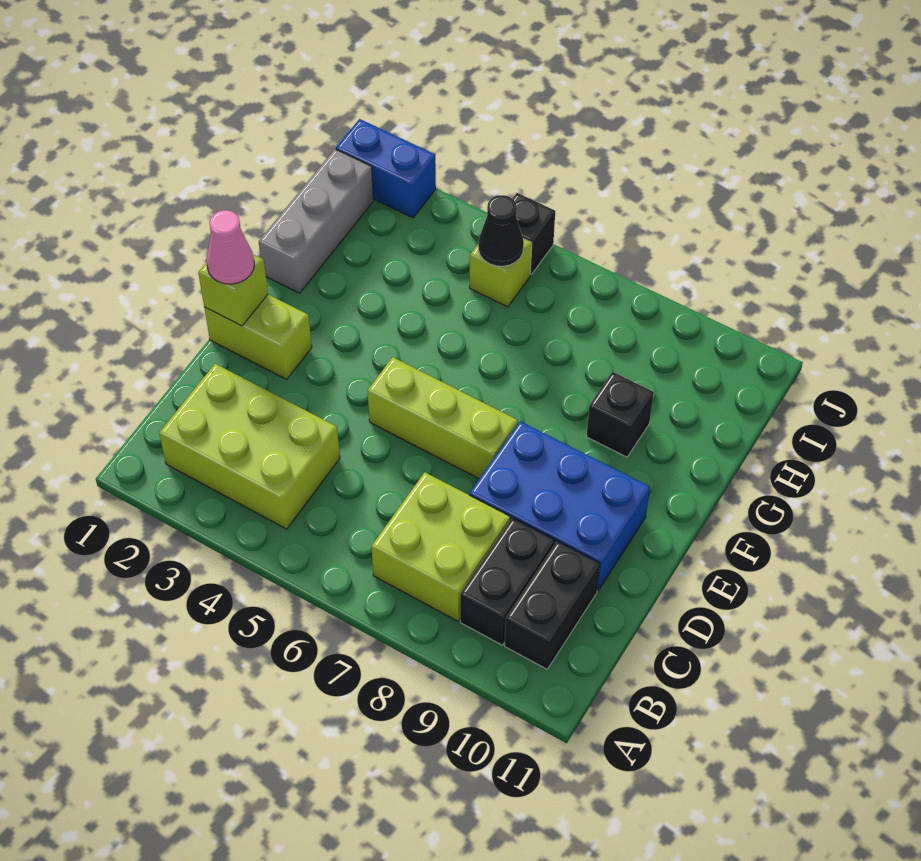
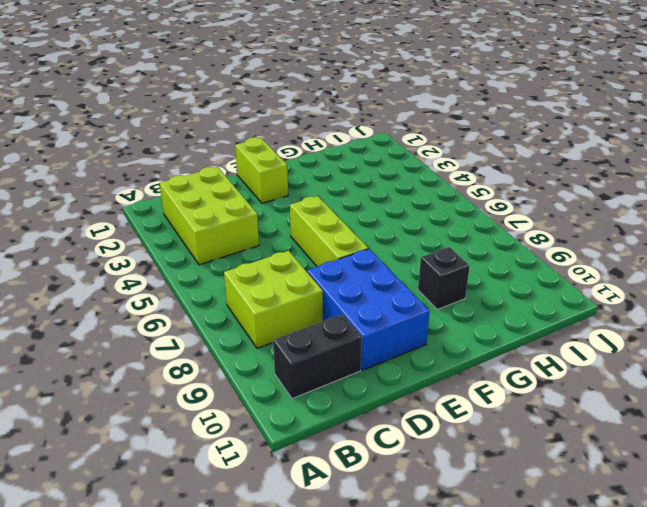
none -> black brick B9:C9 level 1
none -> grey brick G1:I1 level 1
none -> lime brick I5 level 1

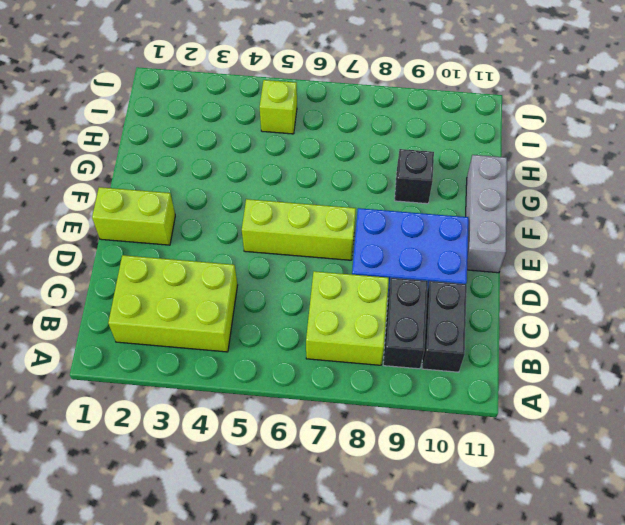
grey brick E11:G11 level 1 -> grey brick G1:I1 level 1
none -> blue brick J1:J2 level 1
none -> black brick J5 level 1
none -> lime brick E1 level 2

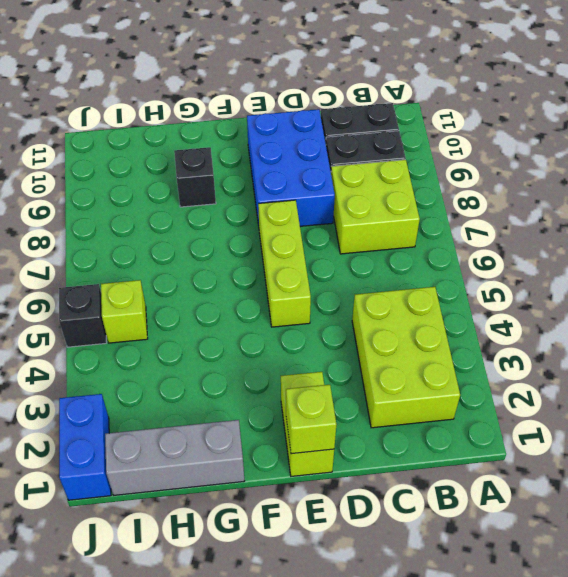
none -> black cone I5 level 2
none -> pink cone E1 level 3

